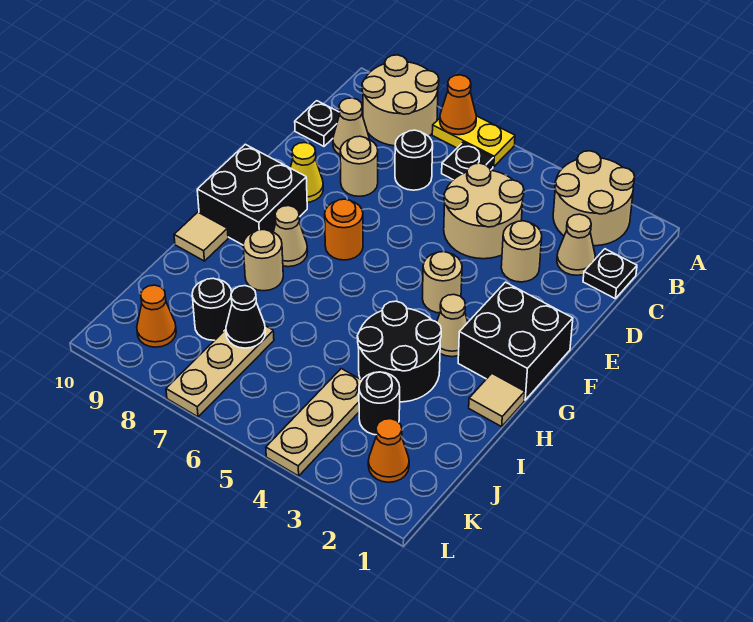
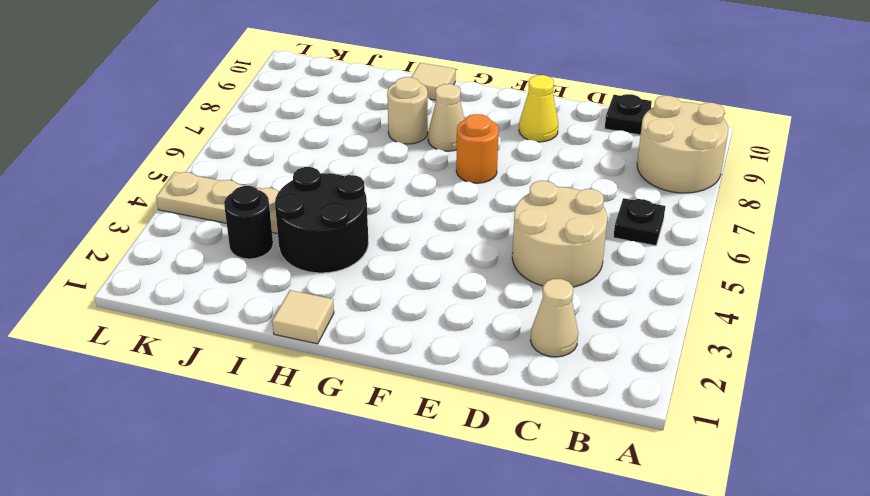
none -> tan round brick A2:B3 level 1
none -> yellow plate A6:A7 level 1
none -> black plate C1 level 1
none -> black round brick C7 level 1

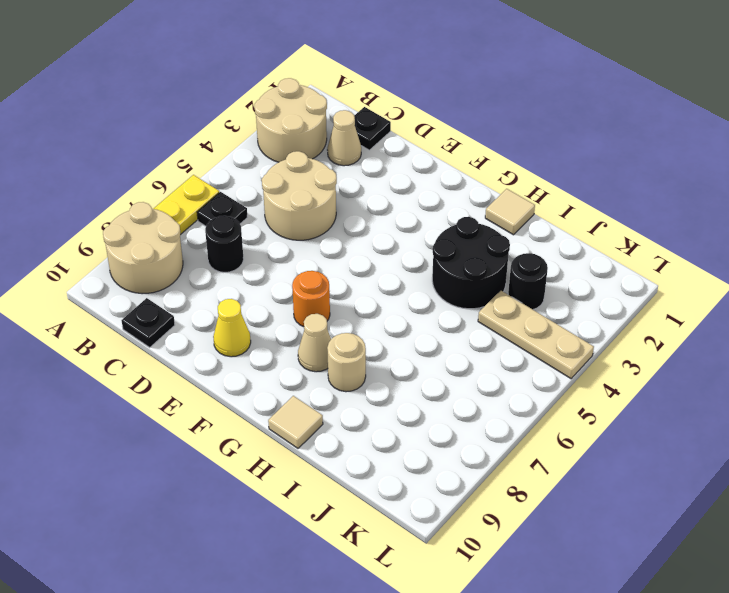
none -> tan cone C9 level 1
none -> tan round brick D3 level 1
none -> tan round brick D8 level 1
none -> black brick F1:G2 level 1

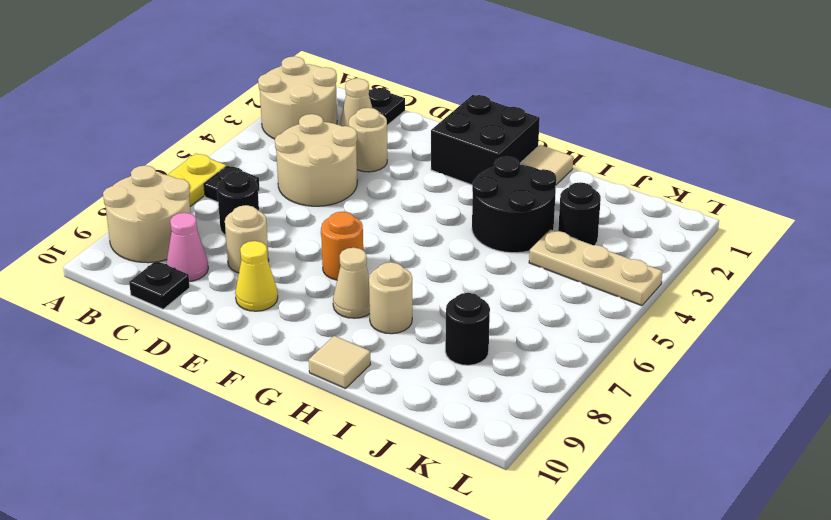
pink cone C9 level 1 -> tan cone C9 level 1
none -> tan round brick F4 level 1
none -> black brick F9:G10 level 1
none -> tan cone G3 level 1
none -> tan plate J7:L7 level 1

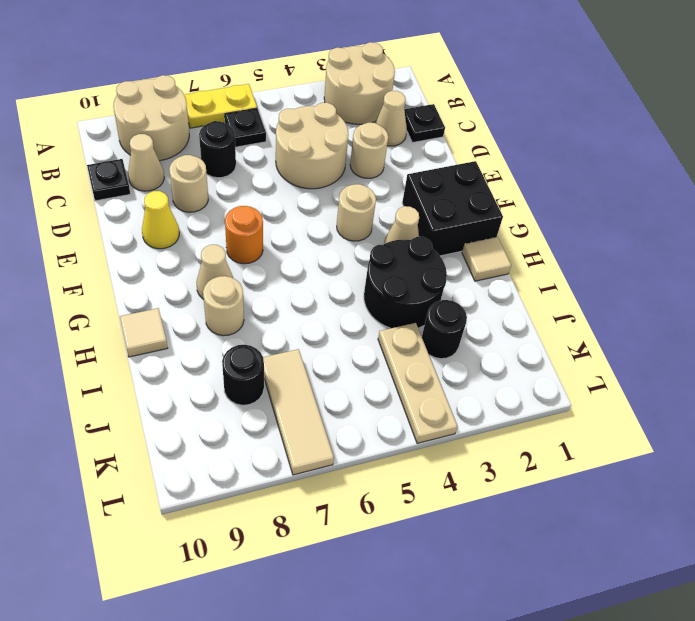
tan tile J7:L7 level 1 -> tan plate J7:L7 level 1
none -> black brick F9:G10 level 1
none -> orange cone K2 level 1
none -> orange cone K9 level 1
none -> orange cone A7 level 2

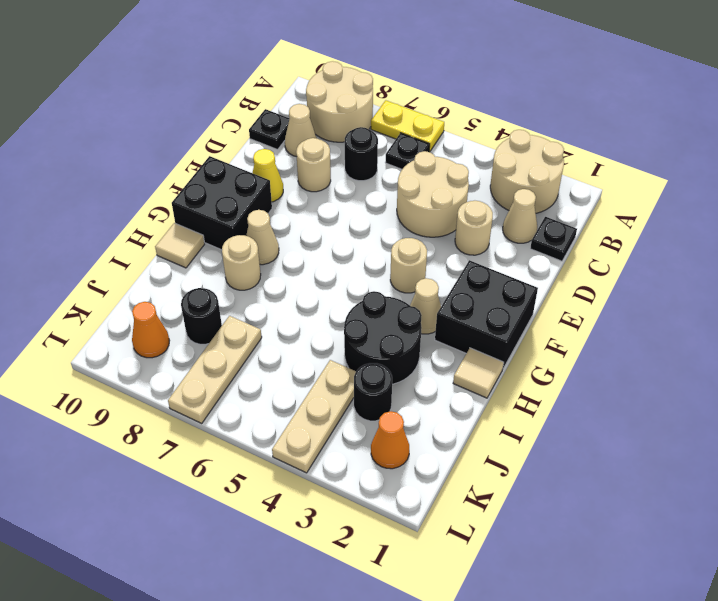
none -> orange round brick F7 level 1
none -> orange cone A7 level 2
none -> black cone J7 level 2

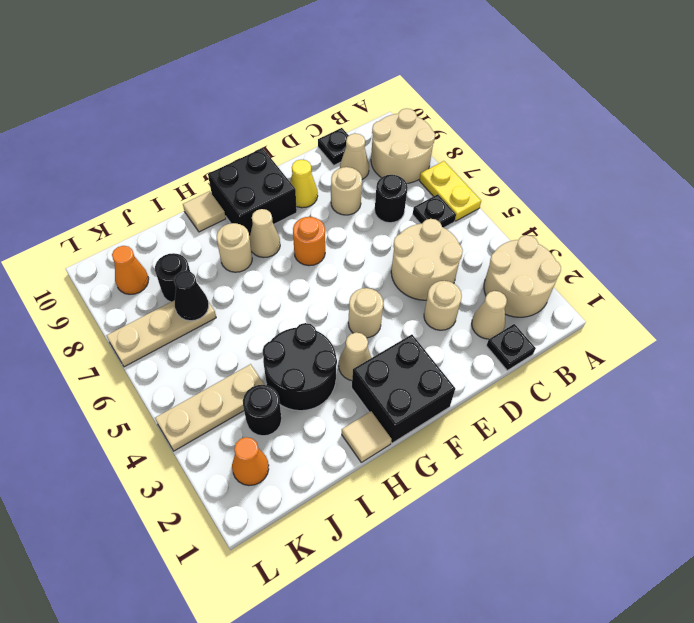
none -> orange cone A7 level 2

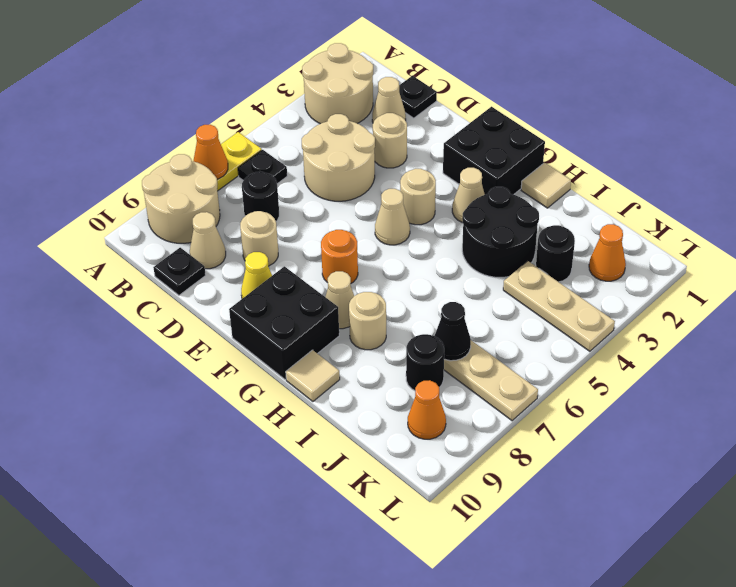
tan cone F5 level 1 -> none

